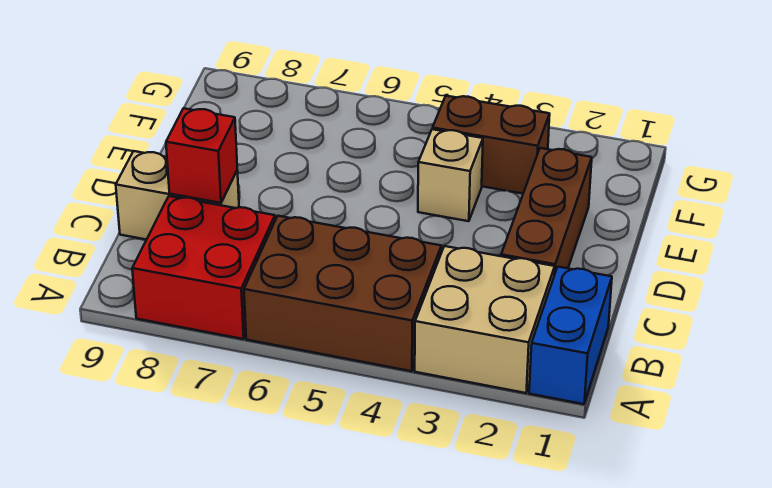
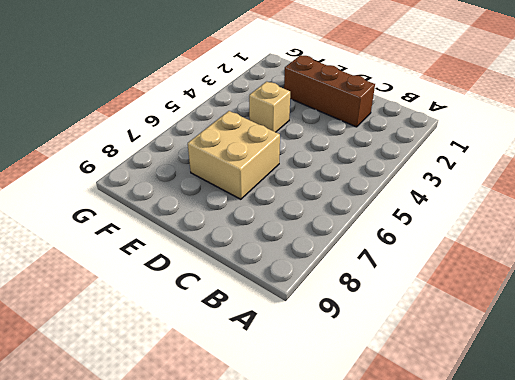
tan brick D6:E7 level 1 -> tan brick A2:B3 level 1
none -> blue brick A1:B1 level 1
none -> brown brick A4:B6 level 1

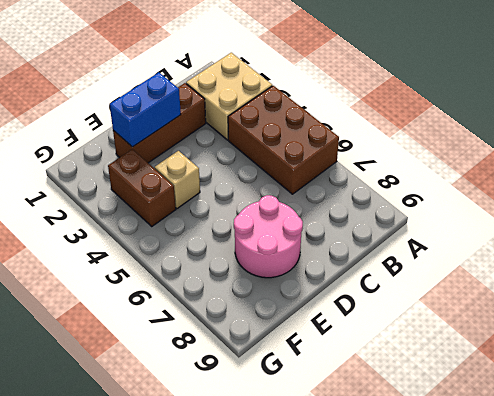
blue brick D2:E2 level 2 -> blue brick A1:B1 level 1
pink round brick D7:E8 level 1 -> none
none -> red brick A7:B8 level 1
none -> tan brick C8:C9 level 1

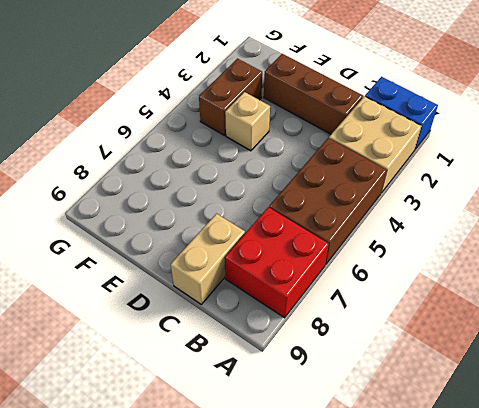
none -> red brick C8 level 2

